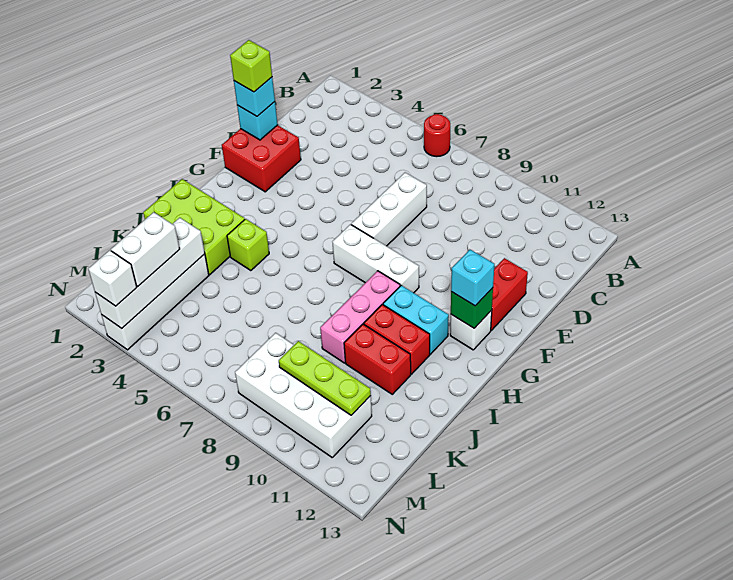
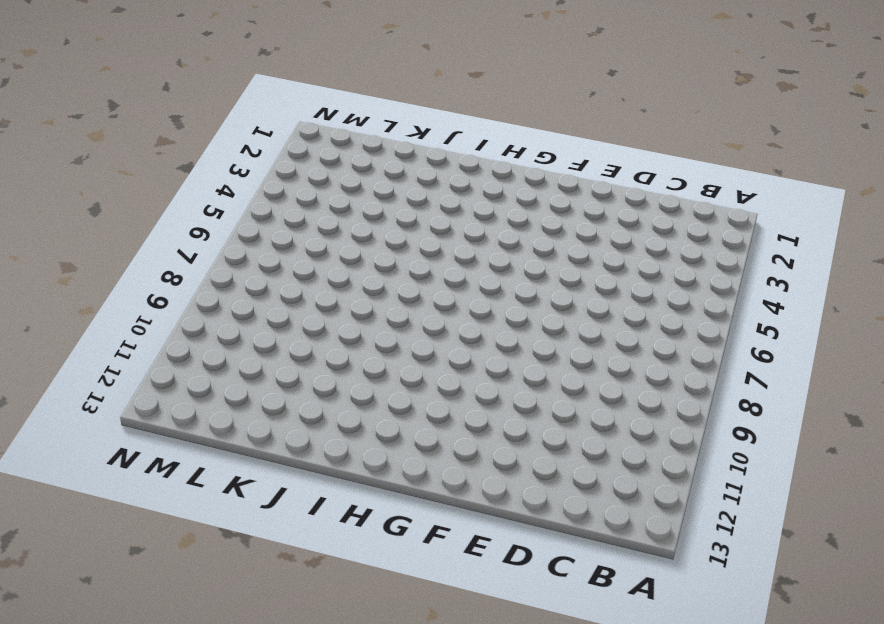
none -> red round brick A6 level 1
none -> white brick D7:F7 level 1
none -> red brick E1:F2 level 1

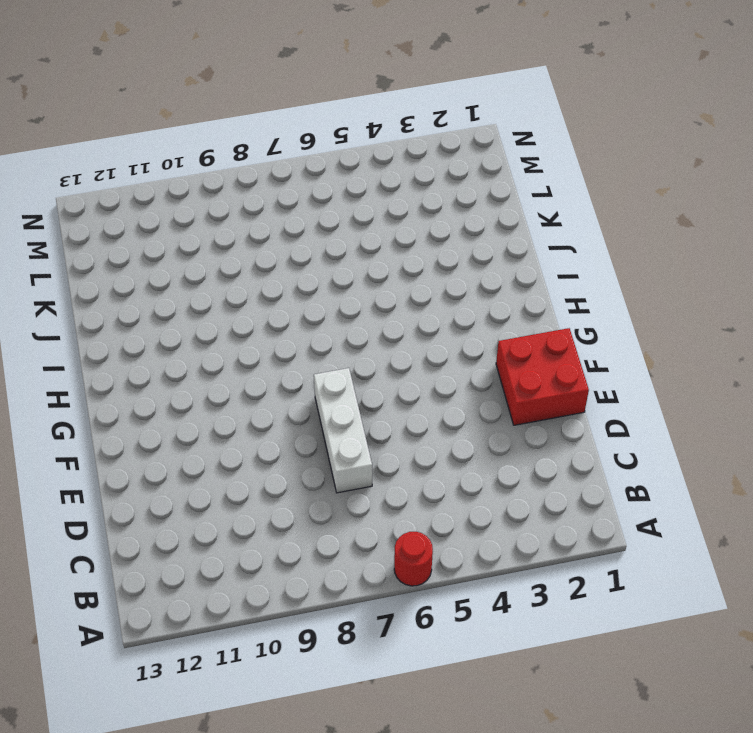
none -> red brick E12:F12 level 1
none -> white brick G7:G9 level 1
none -> white brick G12 level 1

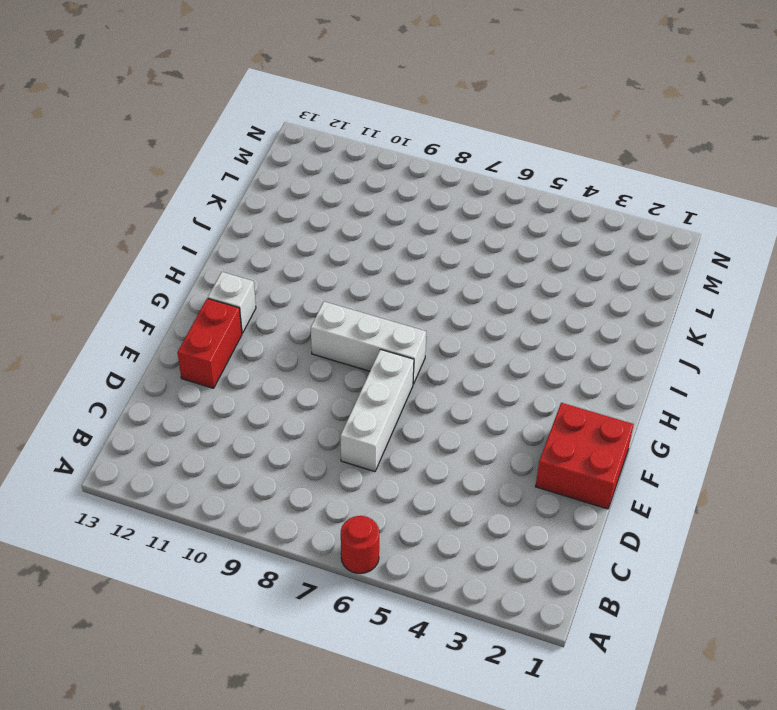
none -> pink brick H9:J9 level 1
none -> cyan brick H10:H11 level 1
none -> lime brick I1:J3 level 1

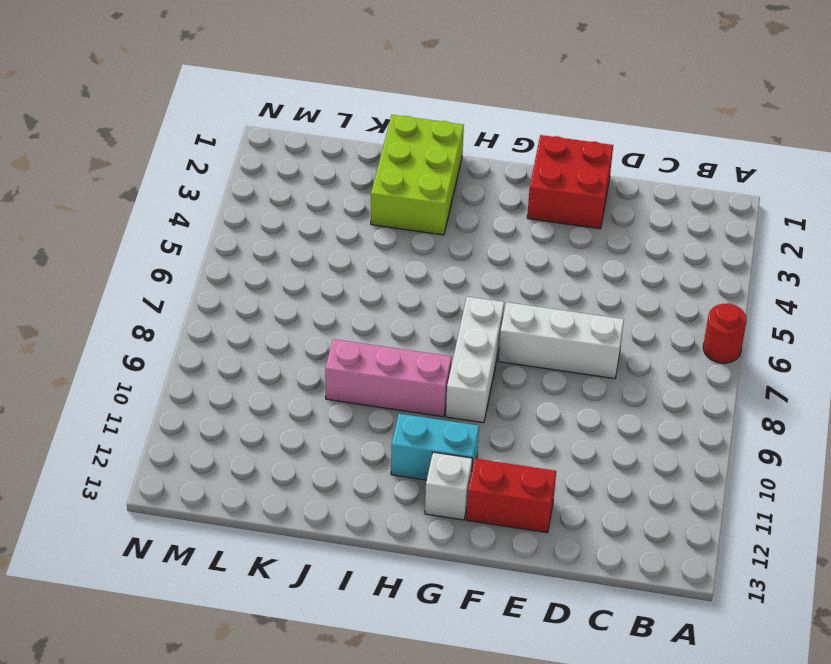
cyan brick G11:H11 level 1 -> cyan brick H10:H11 level 1
none -> lime brick I4 level 1
none -> red brick I10:I11 level 1
none -> red brick J10:J11 level 1

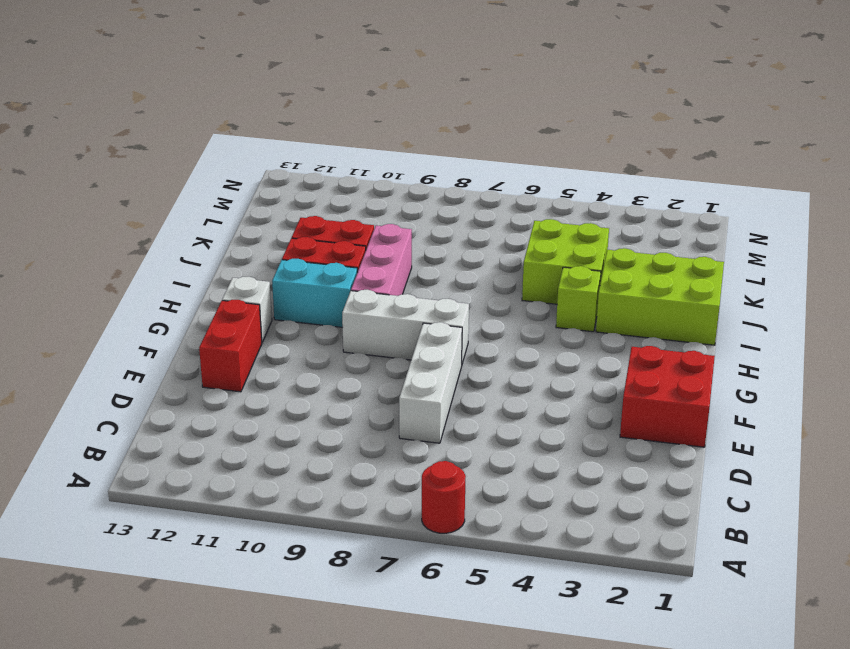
lime brick J4:K5 level 1 -> none
none -> white brick K3:N3 level 1
none -> white brick L8:M11 level 1
none -> cyan brick E1 level 2

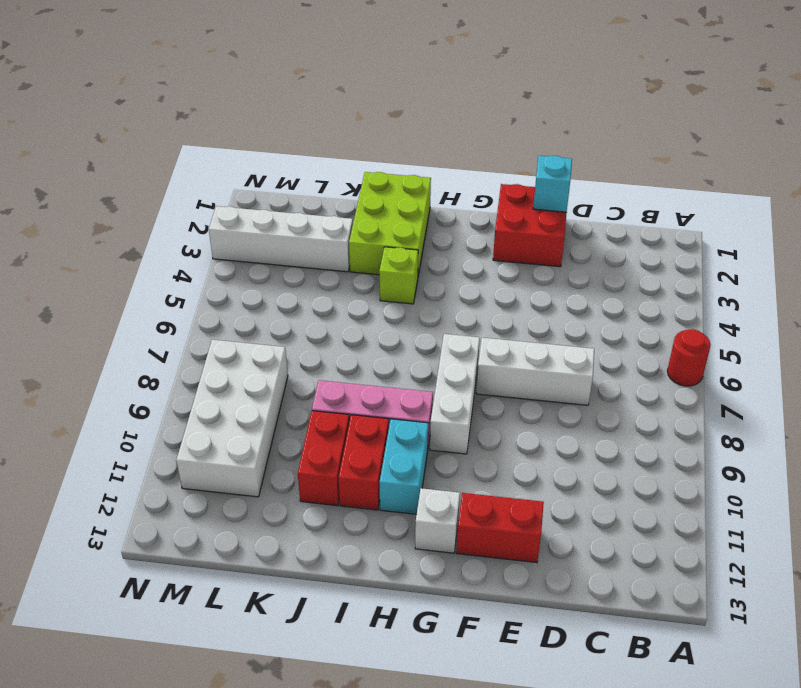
none -> green brick G12 level 2
none -> white brick K3:N3 level 2
none -> lime plate L9:L11 level 2

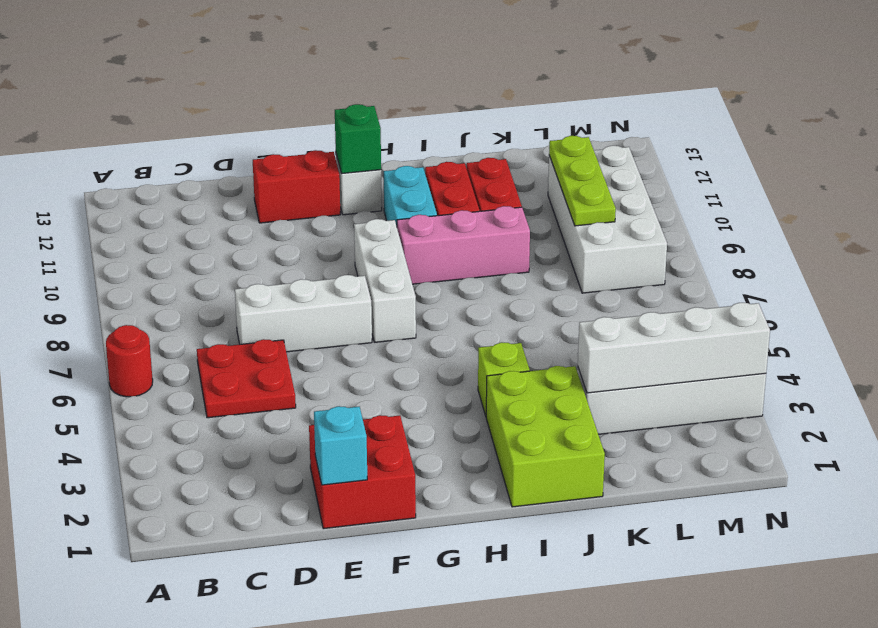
red plate C5:D6 level 1 -> none
none -> cyan brick E1 level 3
none -> cyan brick G12 level 3
none -> white brick L3:M3 level 3

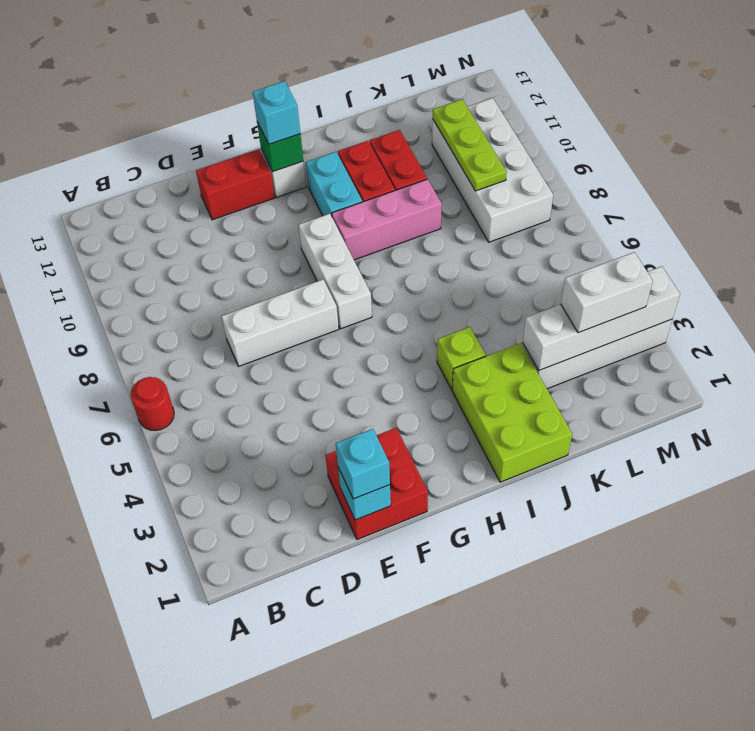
none -> white brick N3 level 3
none -> lime brick E1 level 4

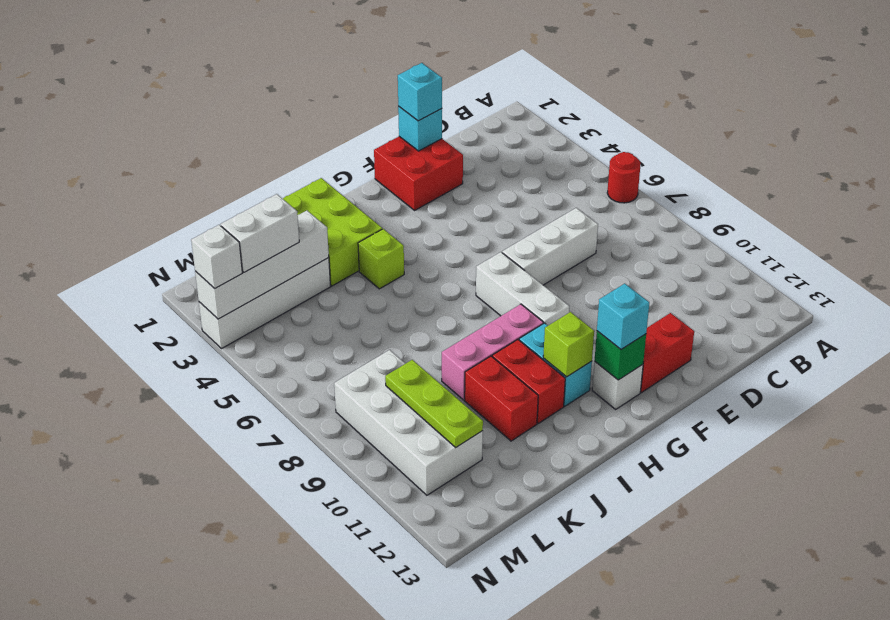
lime brick H11 level 2 -> lime brick E1 level 4

